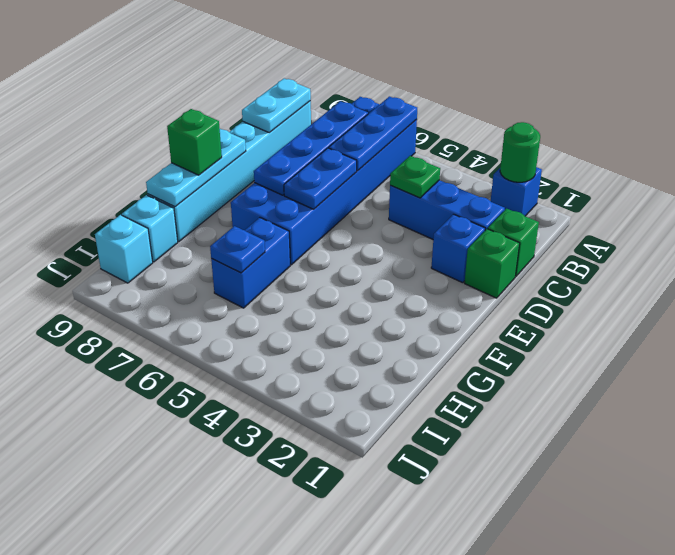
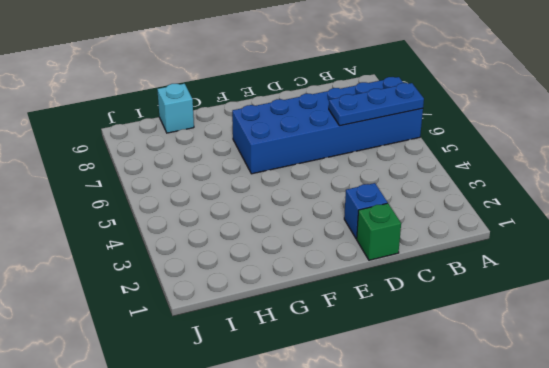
none -> blue brick A2 level 1
none -> cyan brick B9:G9 level 1
none -> green brick C1 level 1

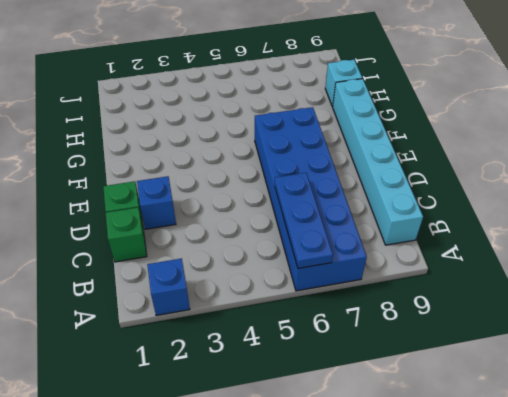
none -> blue brick C2:C4 level 1
none -> blue brick G6:H6 level 1
none -> cyan brick I9 level 1

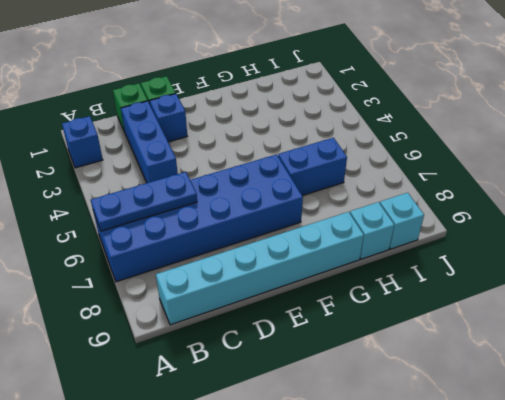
none -> green round brick A2 level 2
none -> blue plate B7:E7 level 2
none -> cyan plate B9:C9 level 2

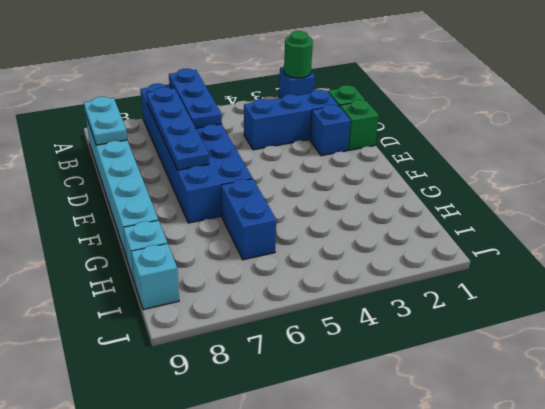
none -> green plate C4 level 2
none -> blue plate D6:E6 level 2
none -> cyan plate E9:G9 level 2

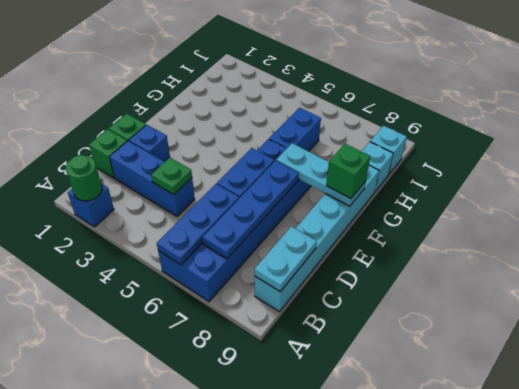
cyan plate F7:F9 level 2 -> cyan plate E9:G9 level 2
none -> blue plate H6 level 2

